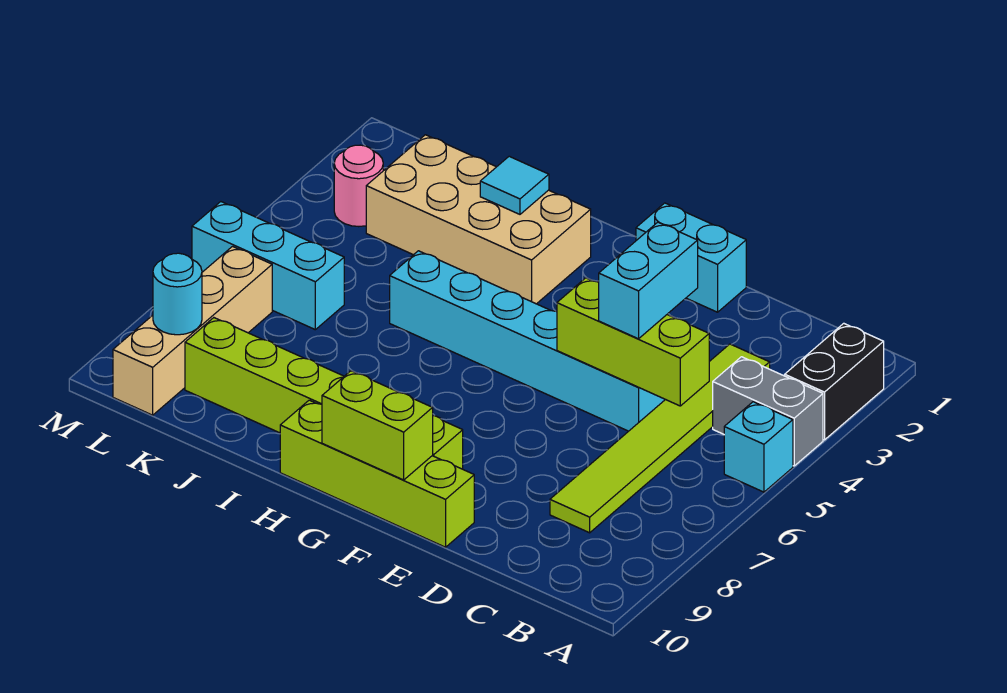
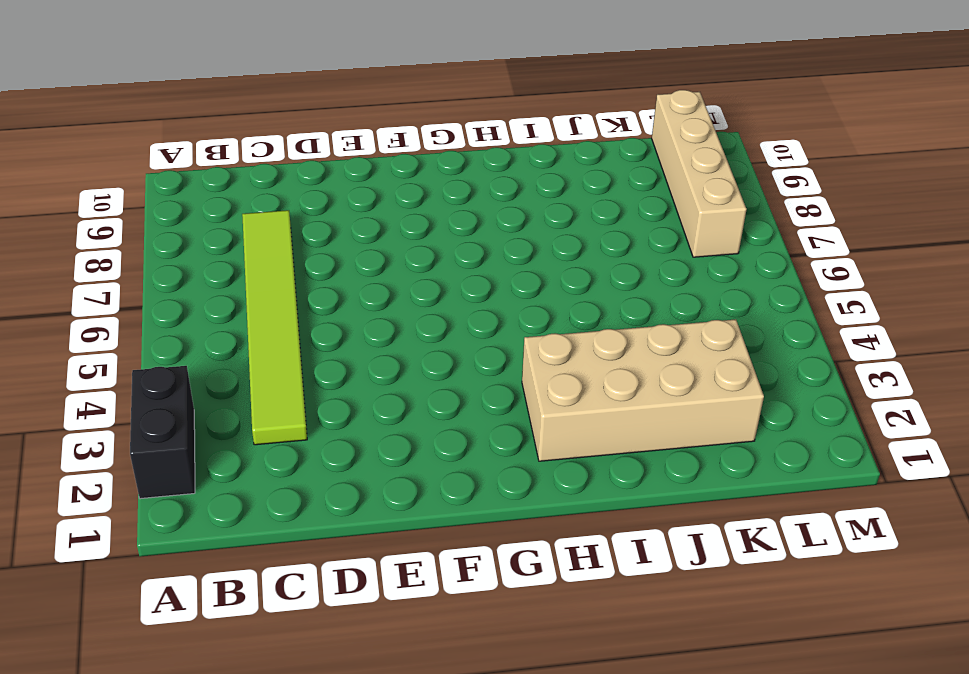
none -> grey brick A4:B4 level 1
none -> cyan brick A5 level 1
none -> cyan brick D5:I5 level 1

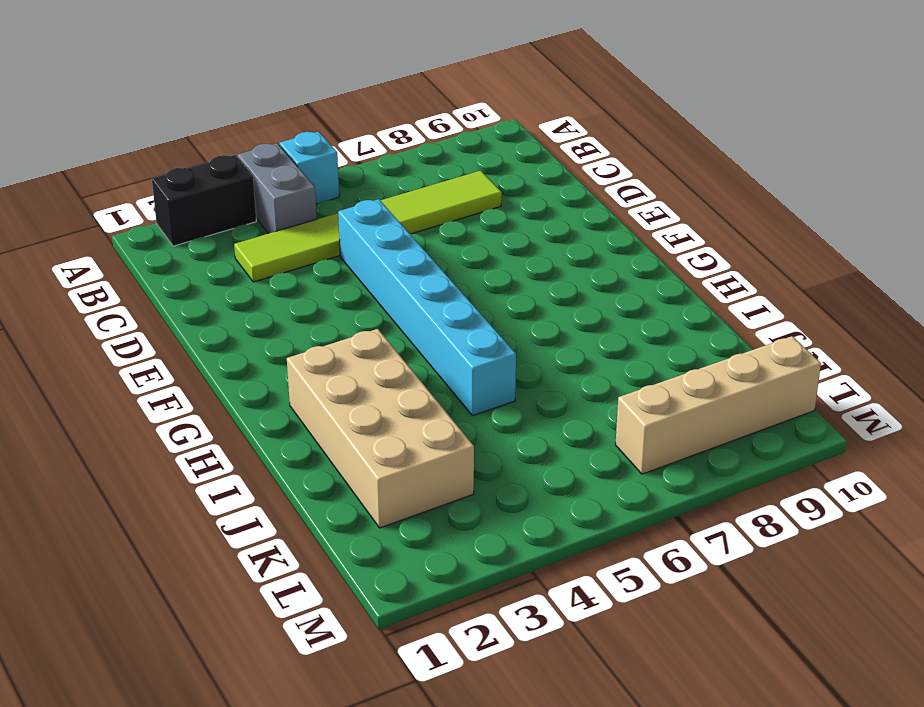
none -> cyan brick E1:F1 level 1
none -> lime brick E10:H10 level 1
none -> lime brick F9:K9 level 1

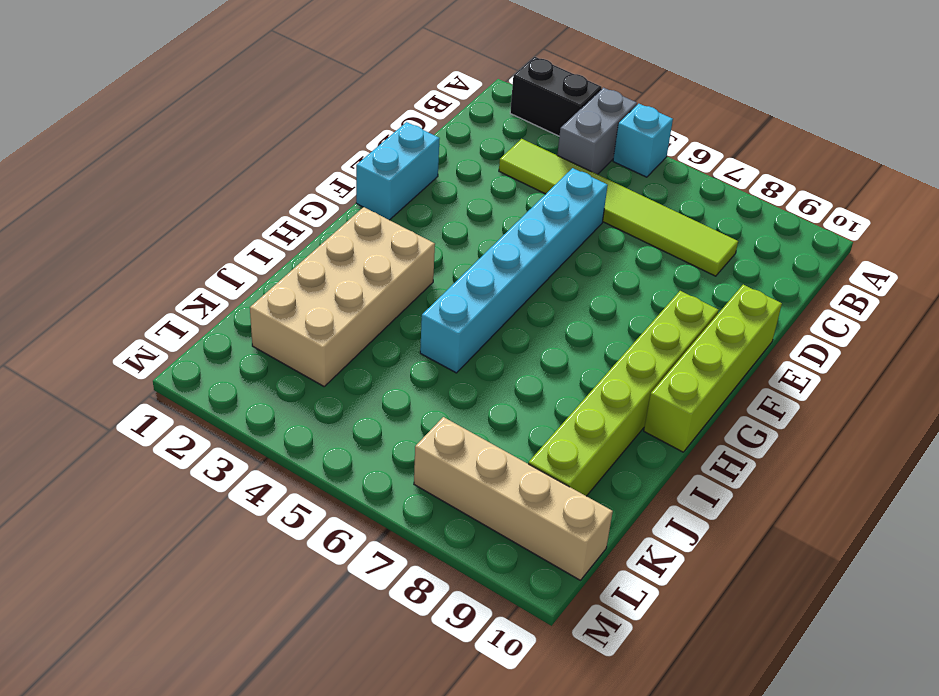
none -> cyan brick K6:M6 level 1
none -> pink round brick L3 level 1
none -> lime brick C5:E5 level 2

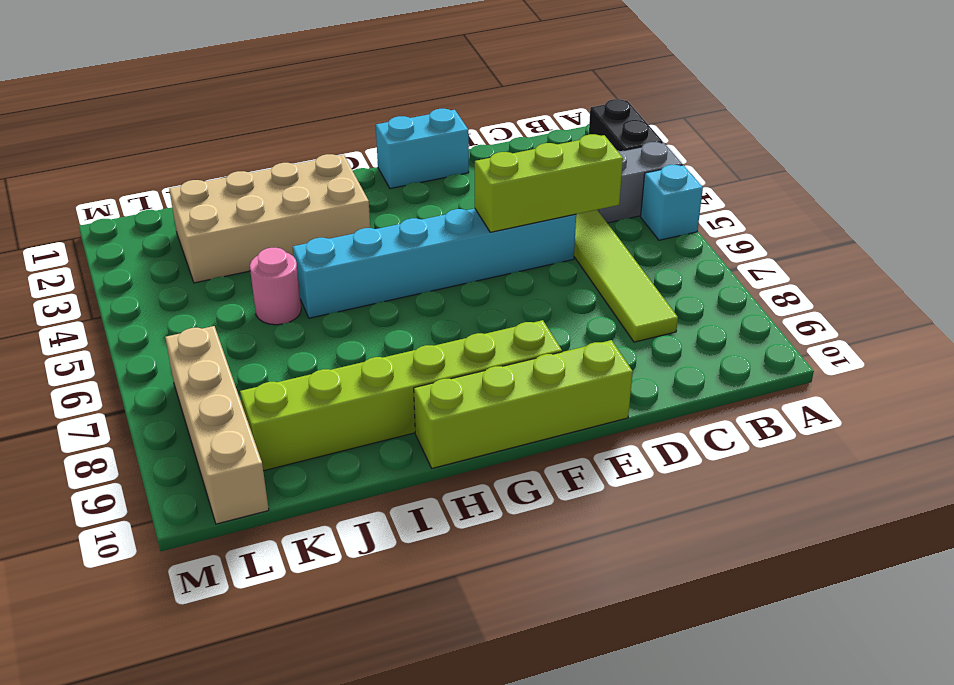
pink round brick J5 level 1 -> pink round brick L3 level 1
none -> cyan brick K6:M6 level 1
none -> lime brick F10:G10 level 2
none -> cyan tile I2 level 2

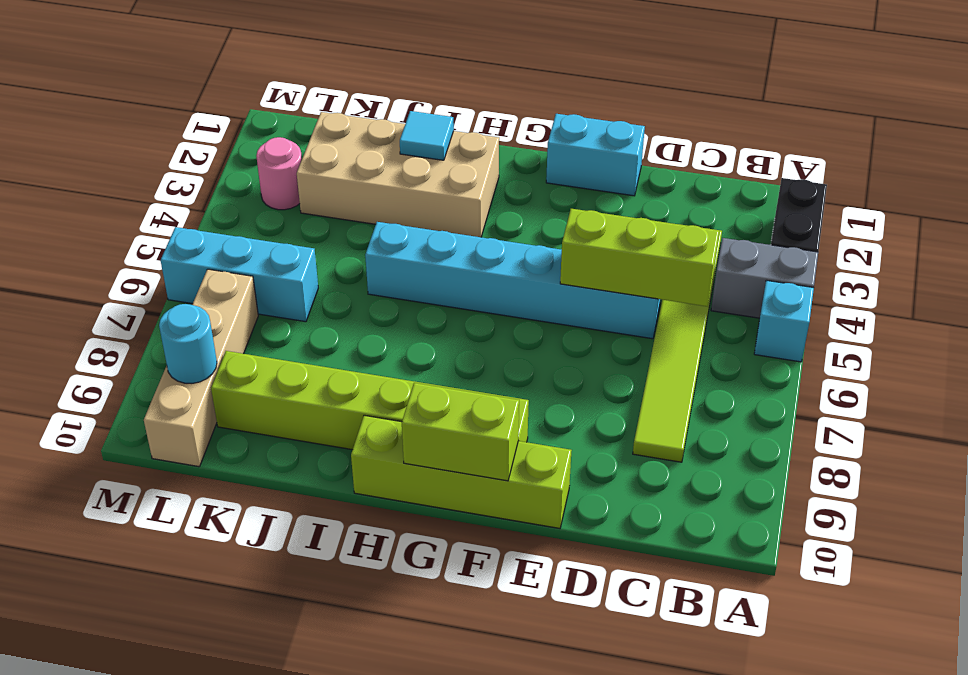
none -> cyan brick D4:D5 level 3

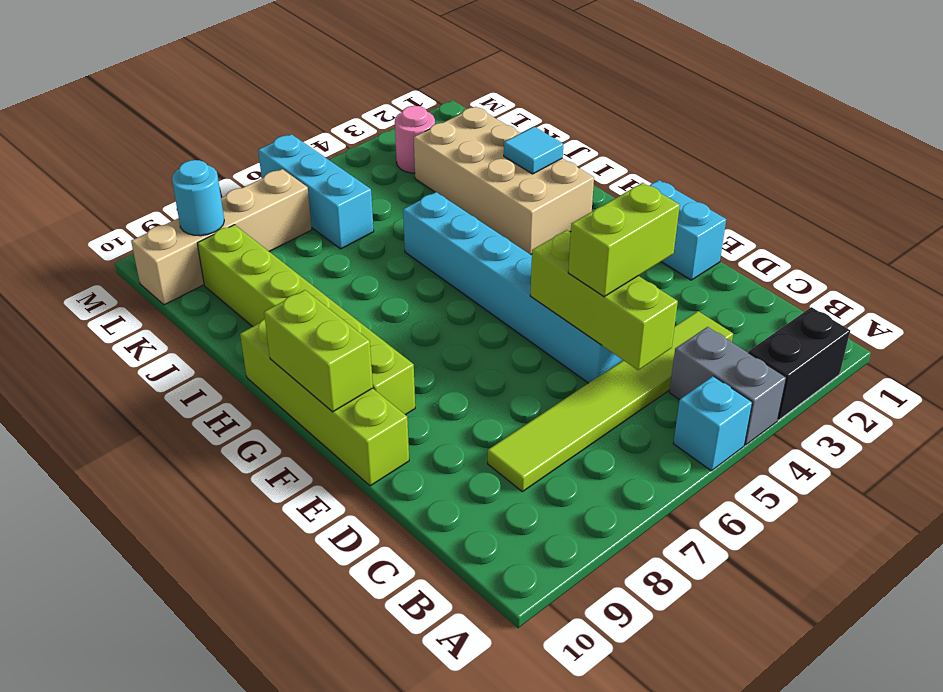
lime brick D4:D5 level 3 -> cyan brick D4:D5 level 3

